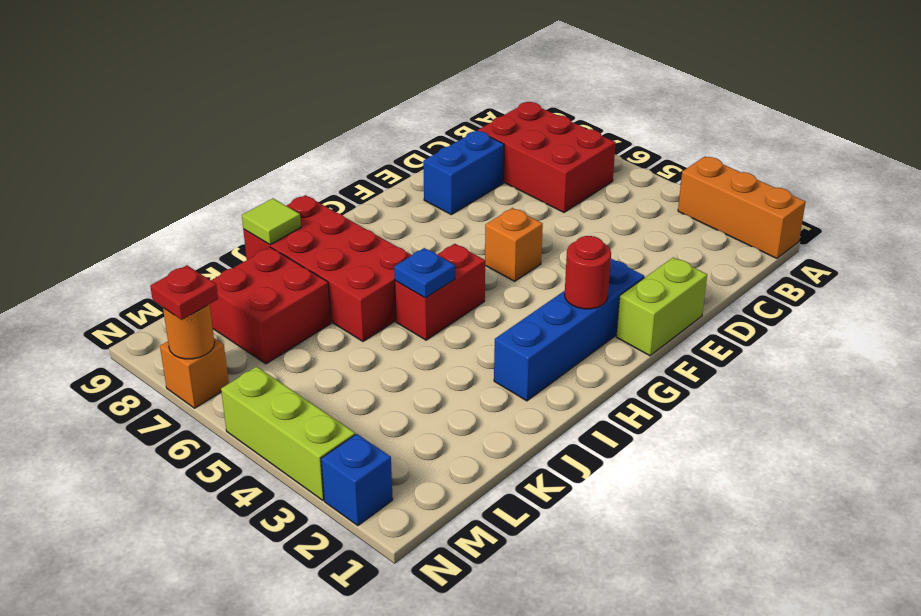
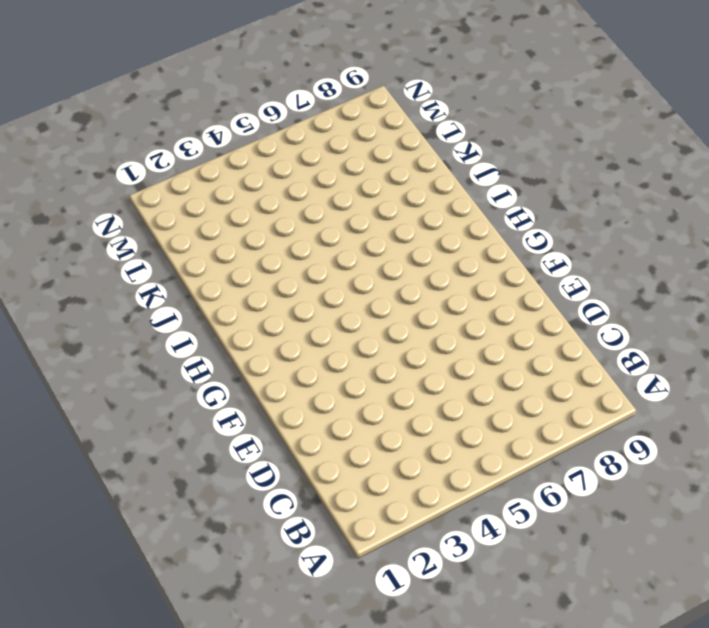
none -> orange brick A1:A3 level 1
none -> red brick B6:C8 level 1
none -> blue brick D8:E8 level 1

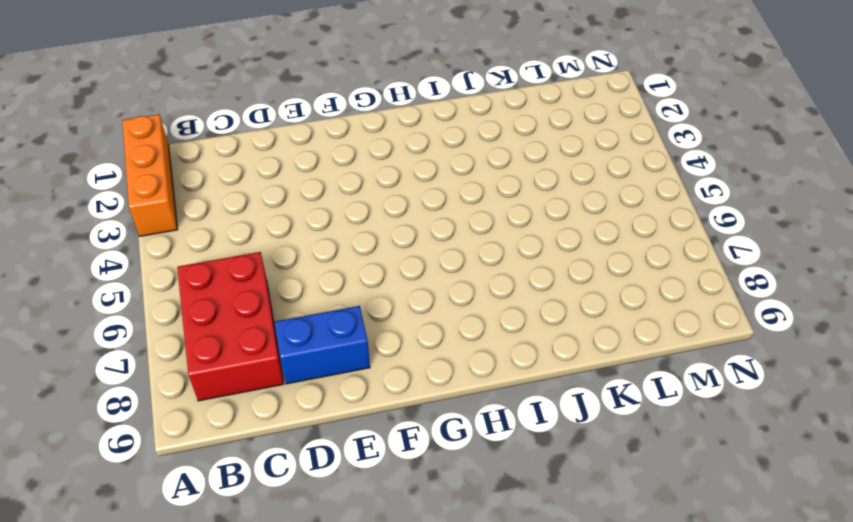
none -> lime brick E1:F1 level 1
none -> blue brick F2:I2 level 1
none -> orange brick F5 level 1

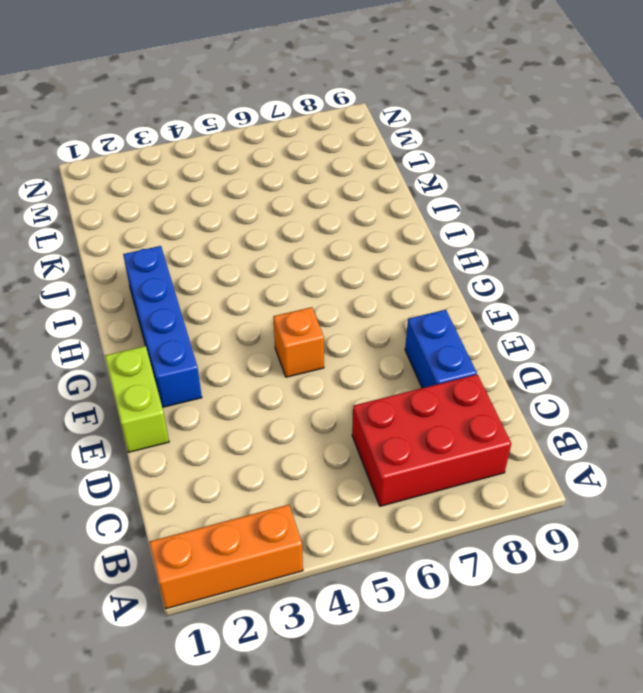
none -> red brick H5:I5 level 1
none -> red brick I6:J9 level 1
none -> red brick K7:L8 level 1

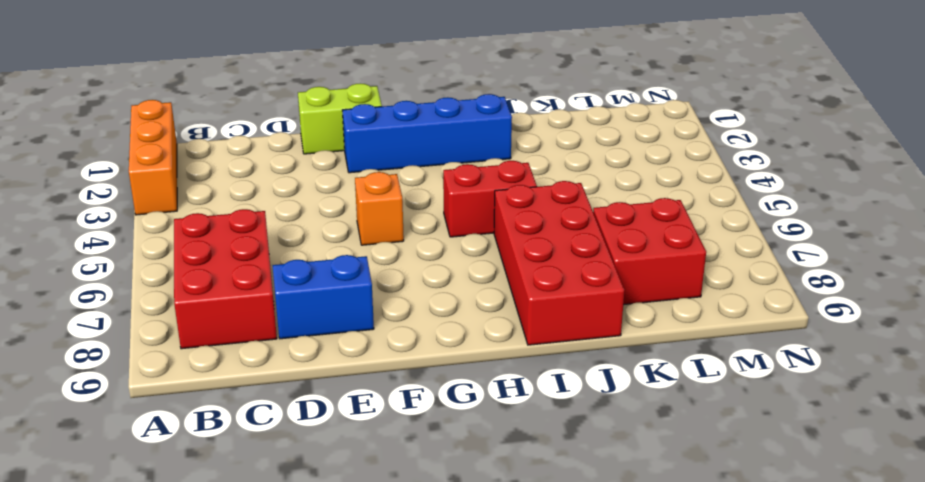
none -> blue brick N2 level 1
none -> lime brick N3:N5 level 1
none -> orange brick N7 level 1

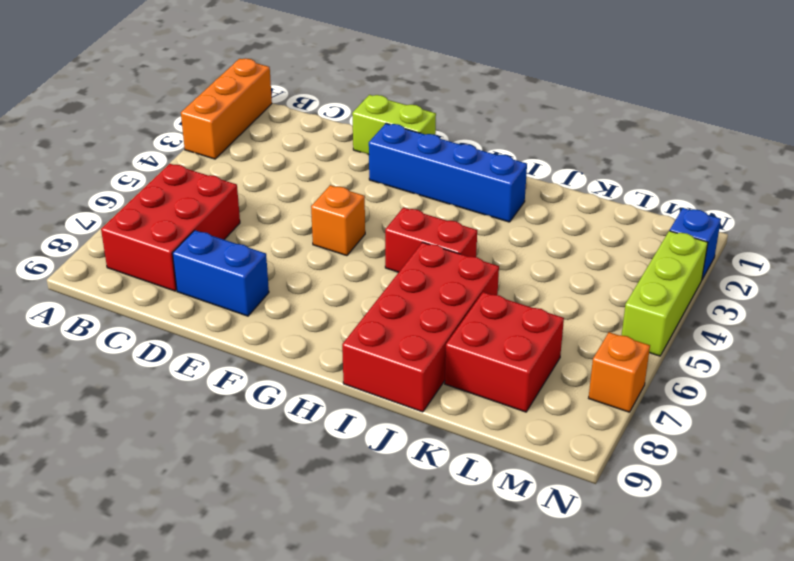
none -> red round brick G2 level 2
none -> blue plate I5 level 2
none -> lime tile J9 level 2

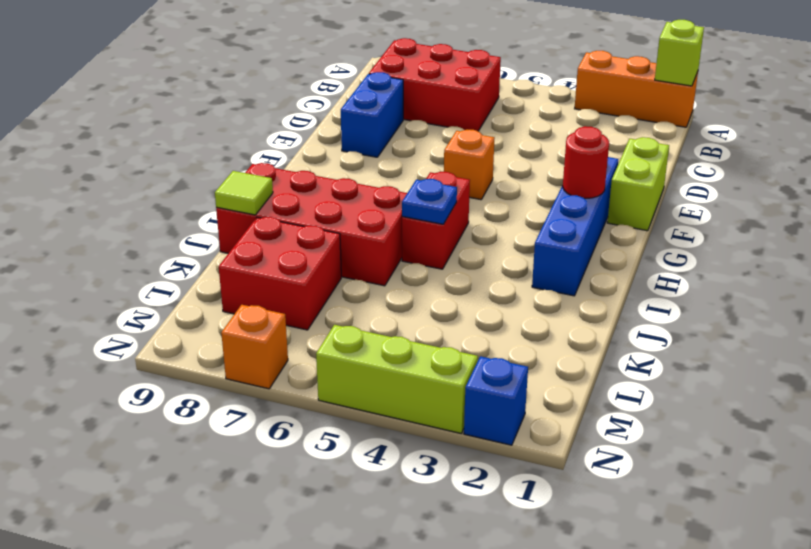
lime brick A1 level 2 -> none
none -> orange round brick N7 level 2
none -> red plate N7 level 3

